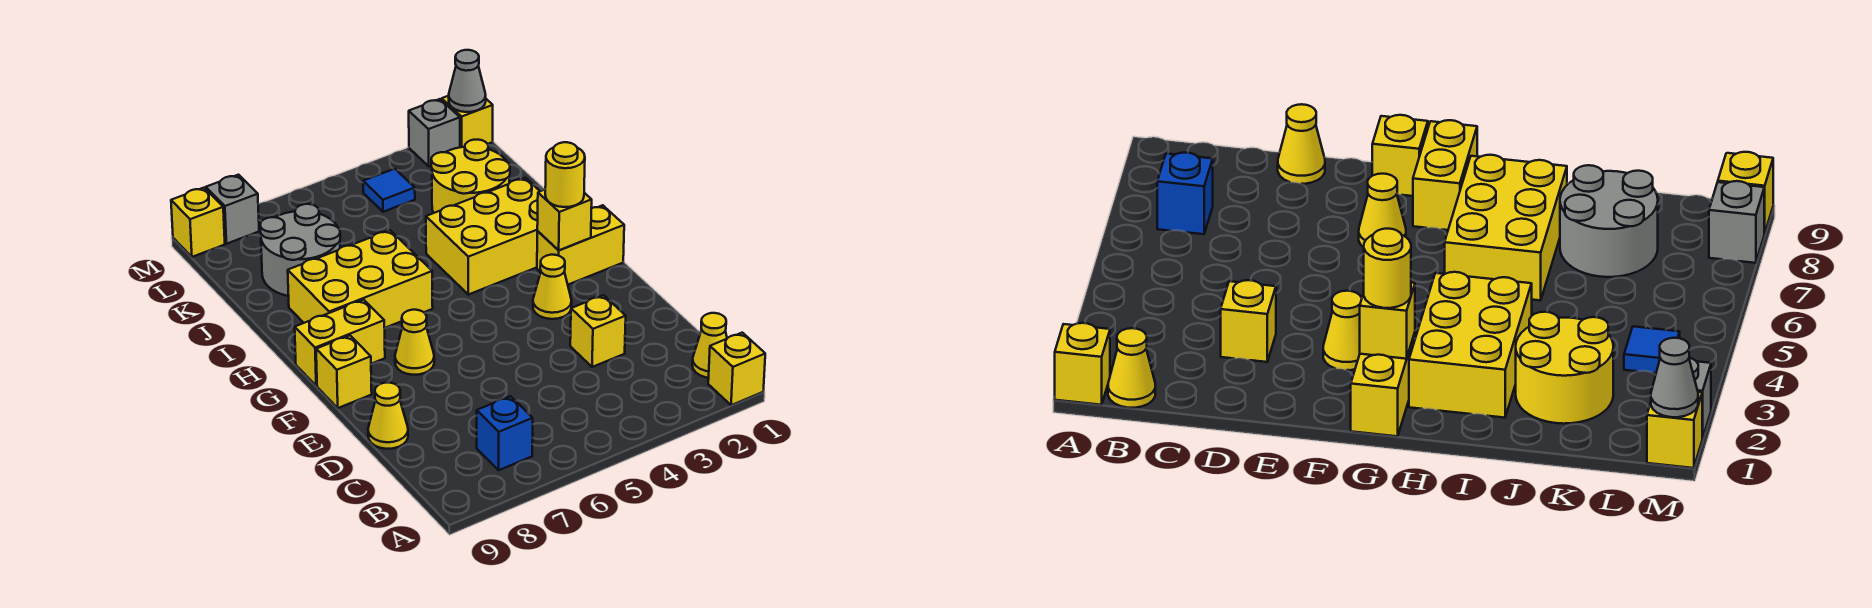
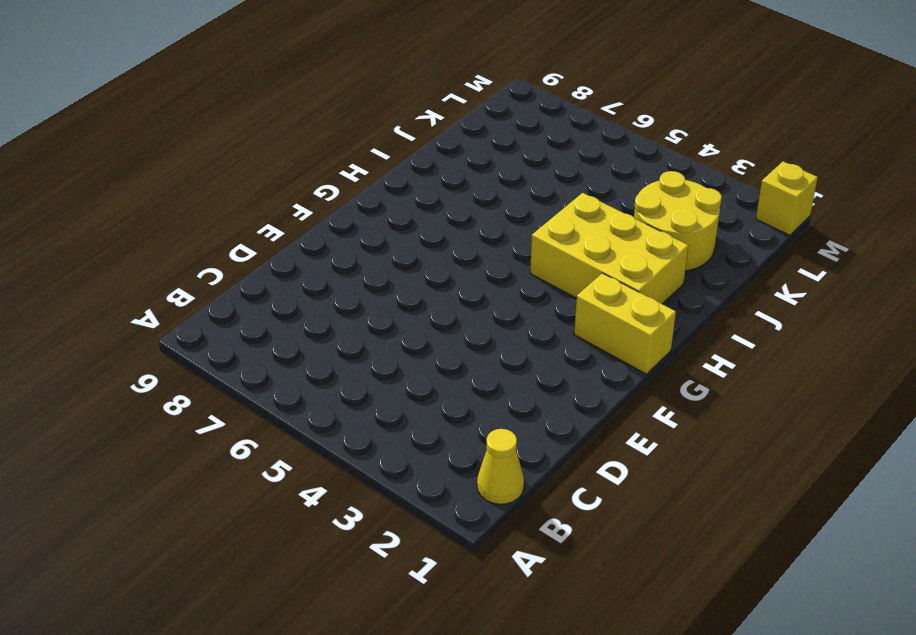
none -> yellow brick A1 level 1
none -> blue brick B7 level 1
none -> yellow brick D3 level 1

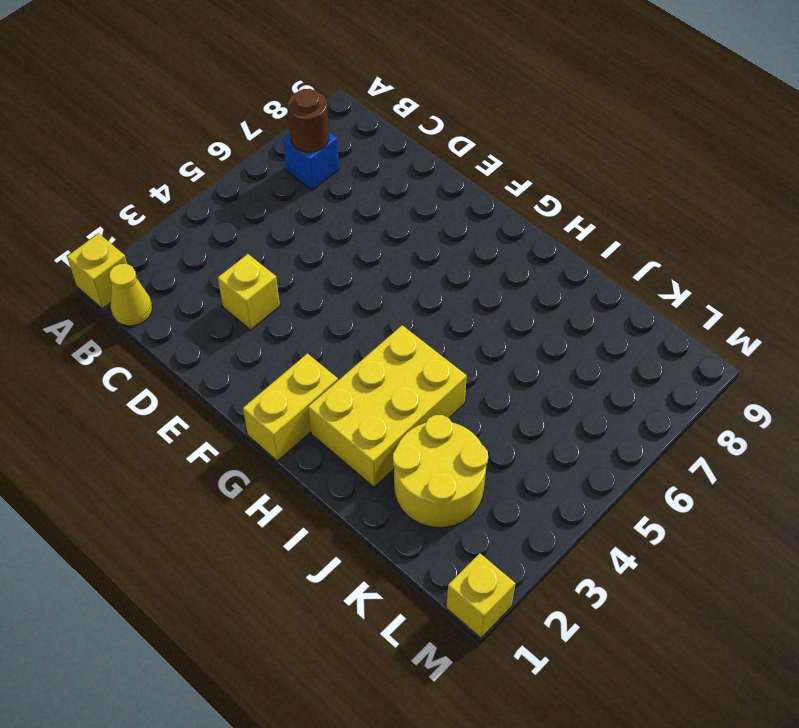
brown round brick B7 level 2 -> none
none -> yellow cone D9 level 1
none -> yellow cone F3 level 1
none -> yellow cone F7 level 1

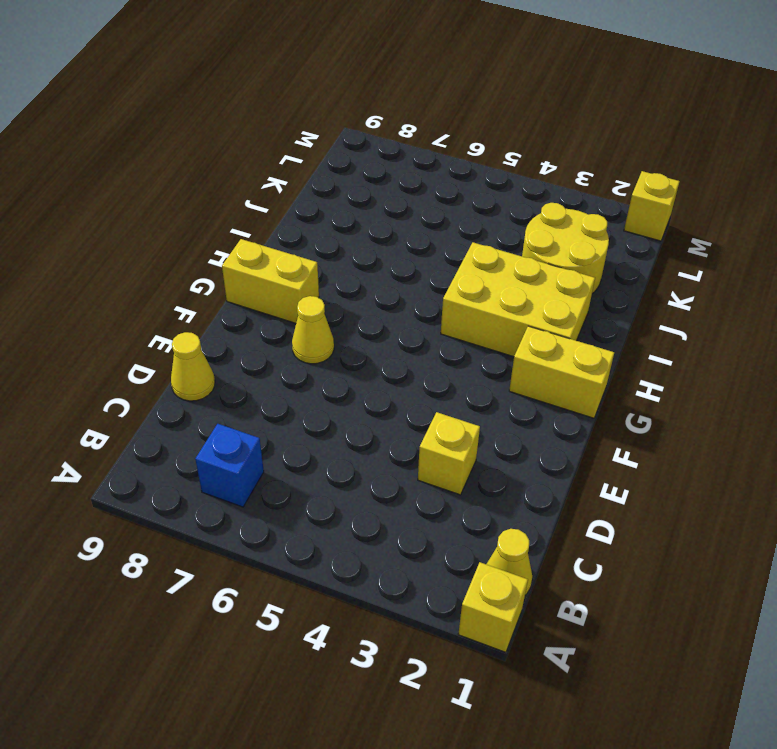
none -> yellow cone F3 level 1
none -> yellow brick F9 level 1
none -> yellow brick H6:I8 level 1

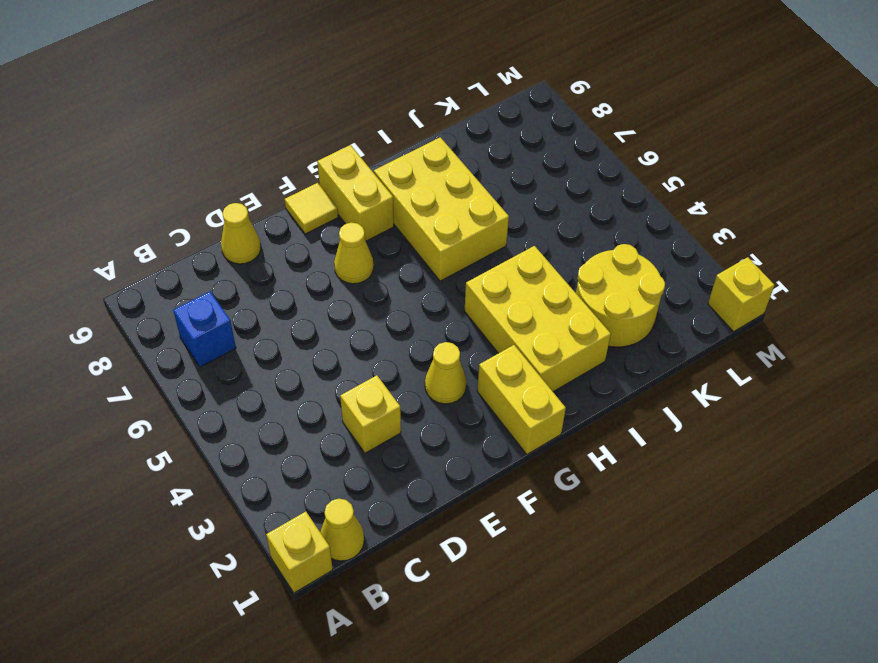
yellow tile F9 level 1 -> yellow brick F9 level 1
none -> grey round brick J7:K8 level 1
none -> blue tile L4 level 1
none -> grey brick M2 level 1

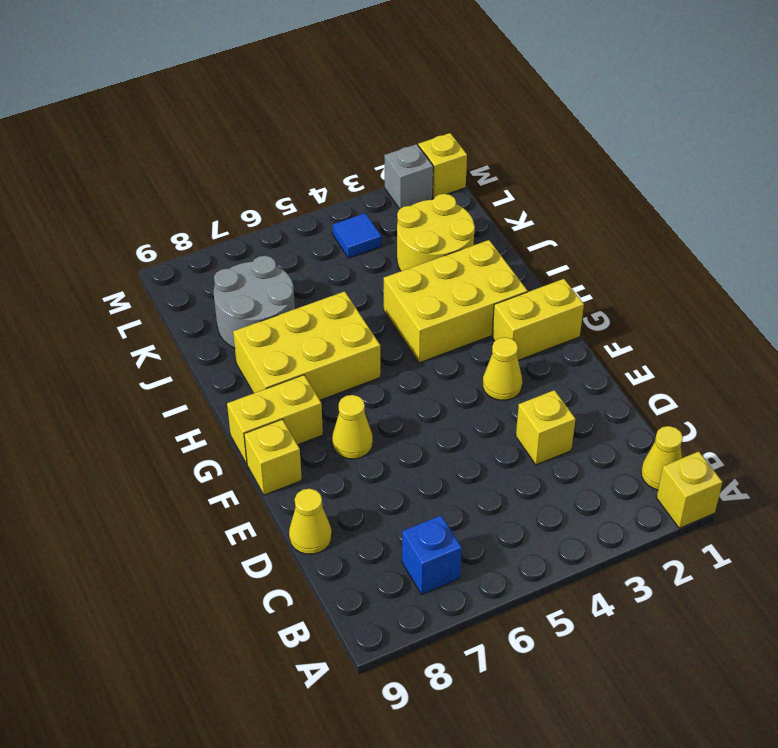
none -> grey brick M8 level 1
none -> yellow brick M9 level 1
none -> yellow brick G2 level 2

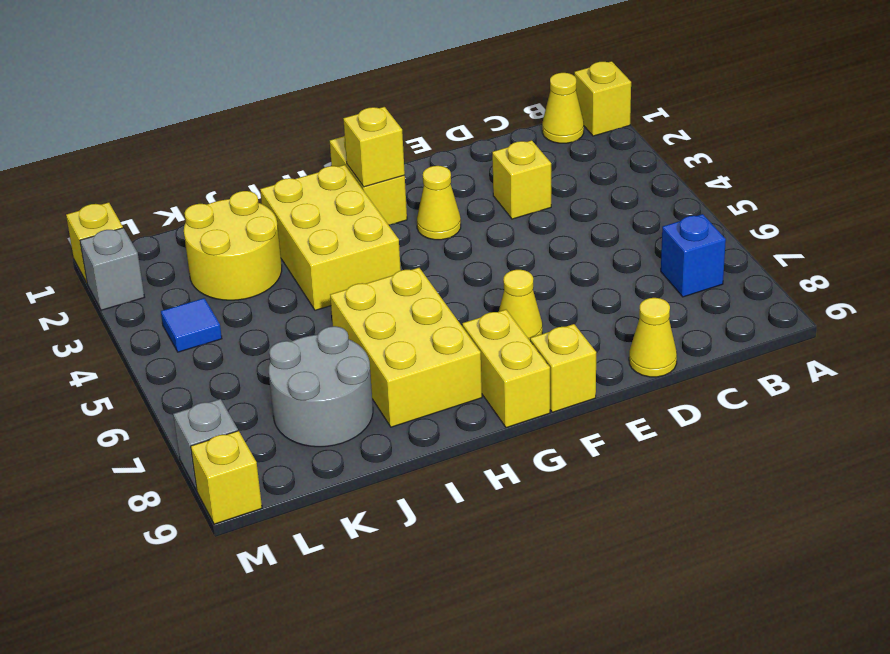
none -> grey cone M1 level 2
none -> yellow round brick G2 level 3

